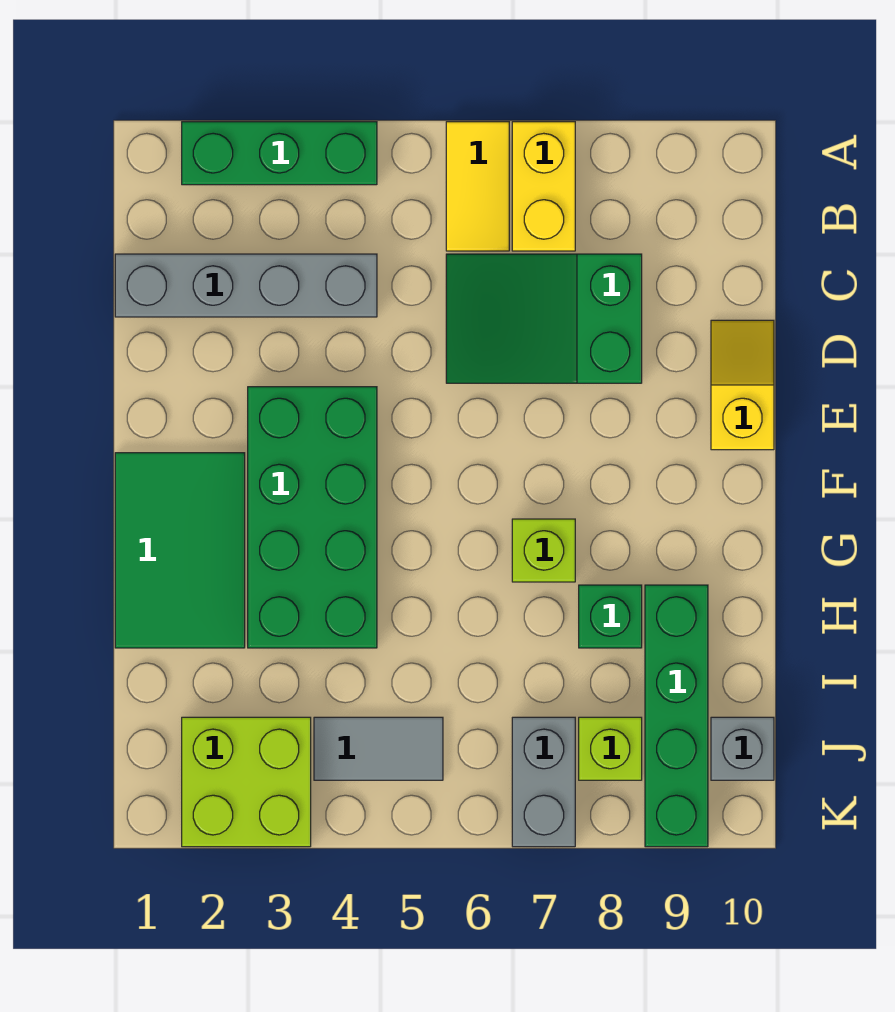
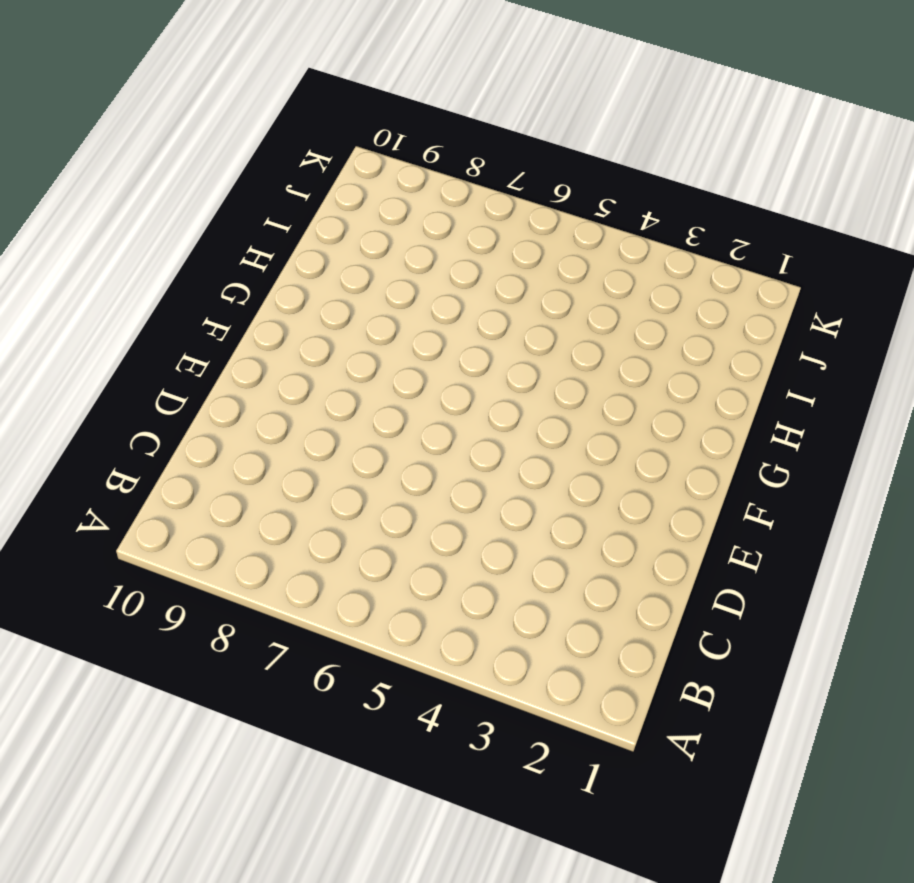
none -> green brick A2:A4 level 1
none -> yellow tile A6:B6 level 1
none -> yellow brick A7:B7 level 1

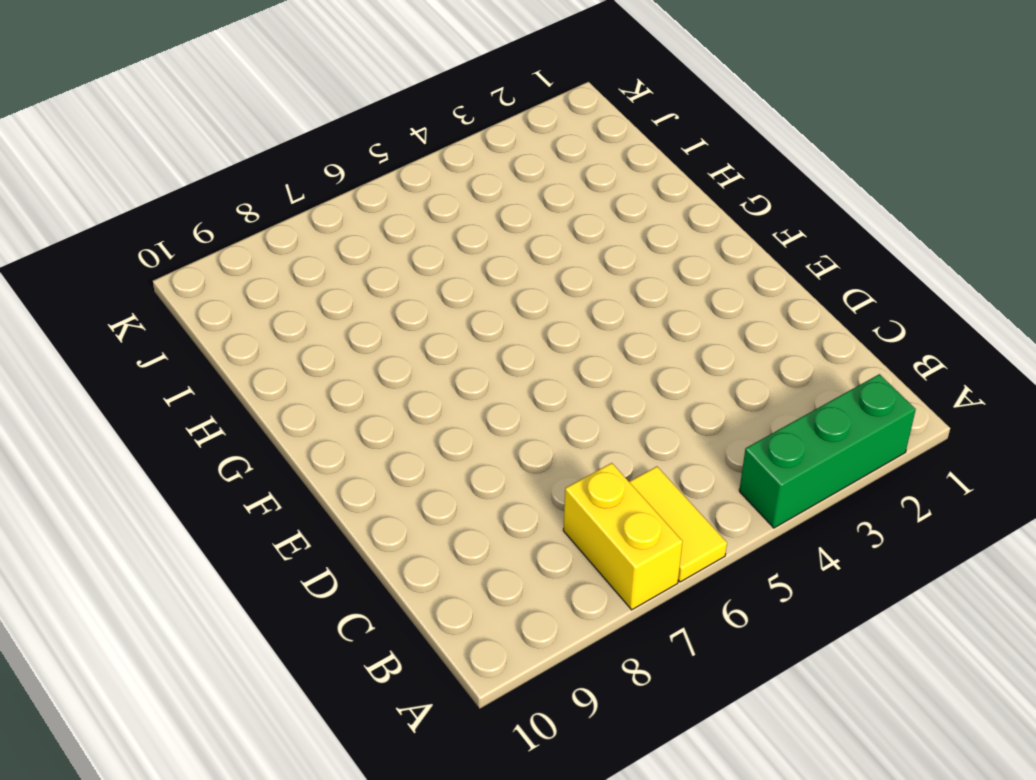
none -> grey brick C1:C4 level 1
none -> green slope C6:D8 level 1 top 8
none -> yellow slope D10:E10 level 1 top E

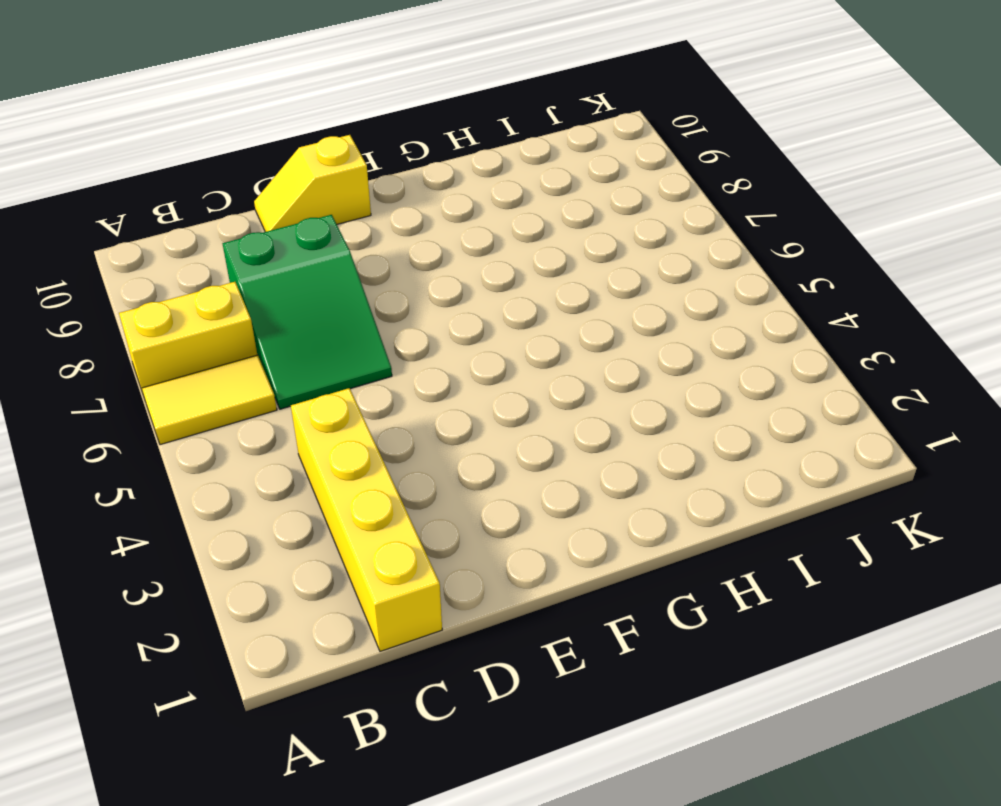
yellow brick C1:C4 level 1 -> grey brick C1:C4 level 1
none -> green brick A2:A4 level 1
none -> green brick E3:H4 level 1
none -> green tile F1:H2 level 1

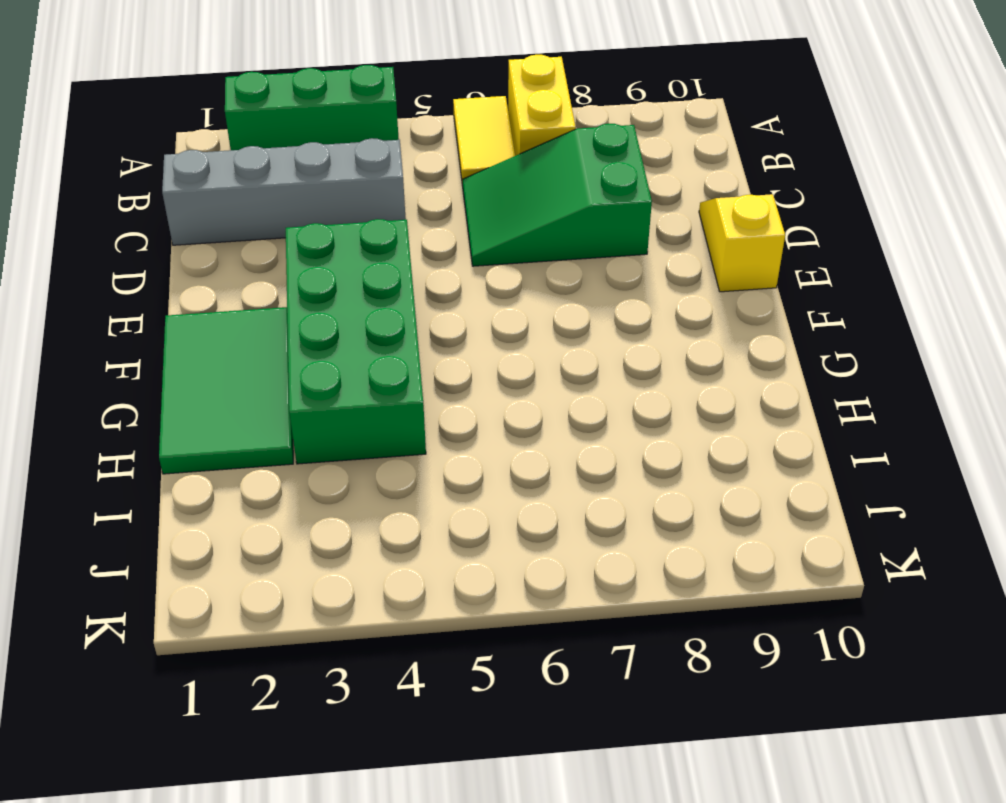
none -> lime brick G7 level 1
none -> green brick H8 level 1
none -> green brick H9:K9 level 1

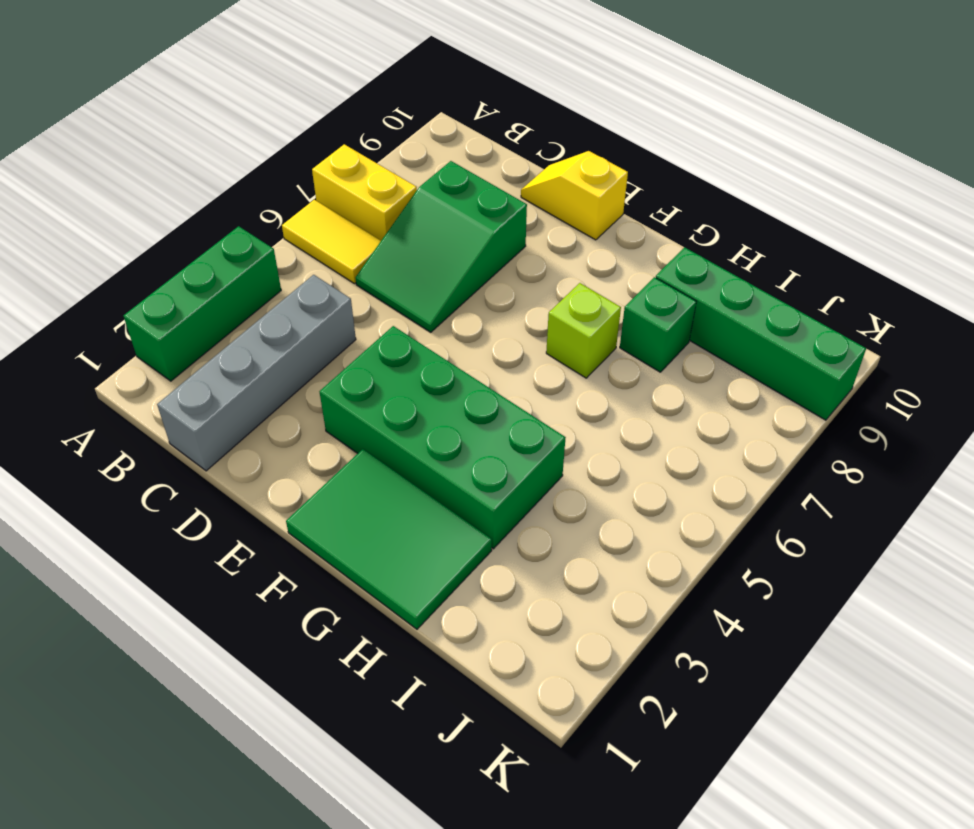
none -> lime brick J2:K3 level 1
none -> grey tile J4:J5 level 1
none -> grey brick J7:K7 level 1

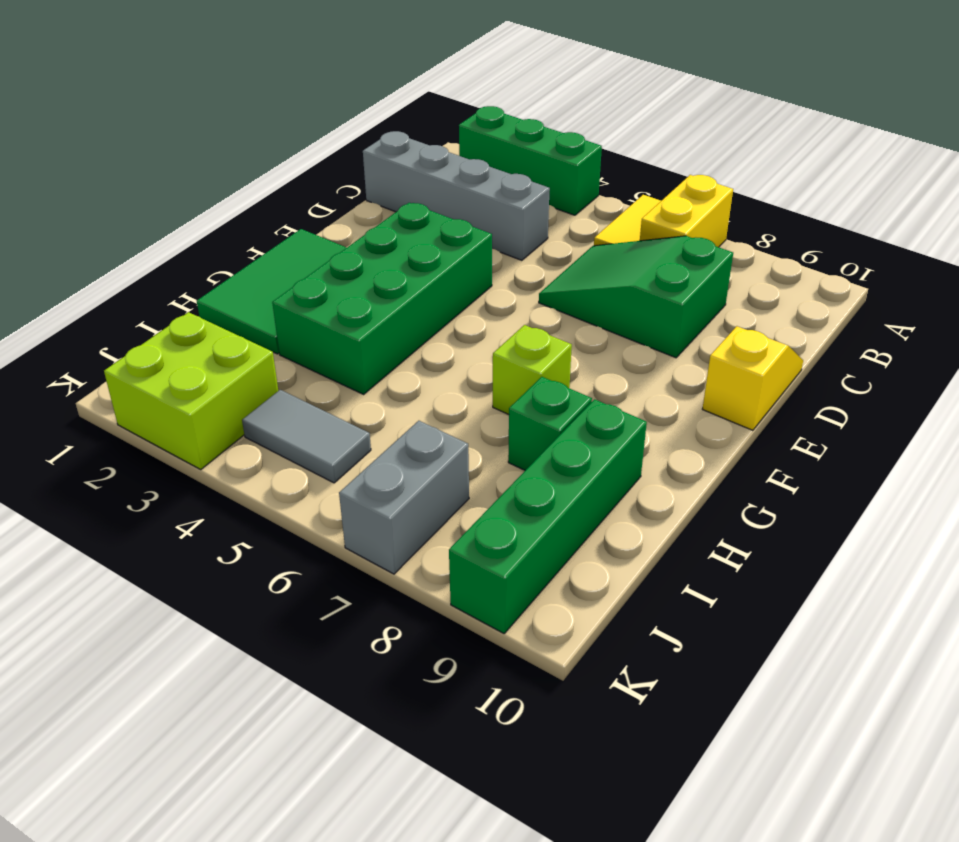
none -> lime brick J8 level 1
none -> grey brick J10 level 1

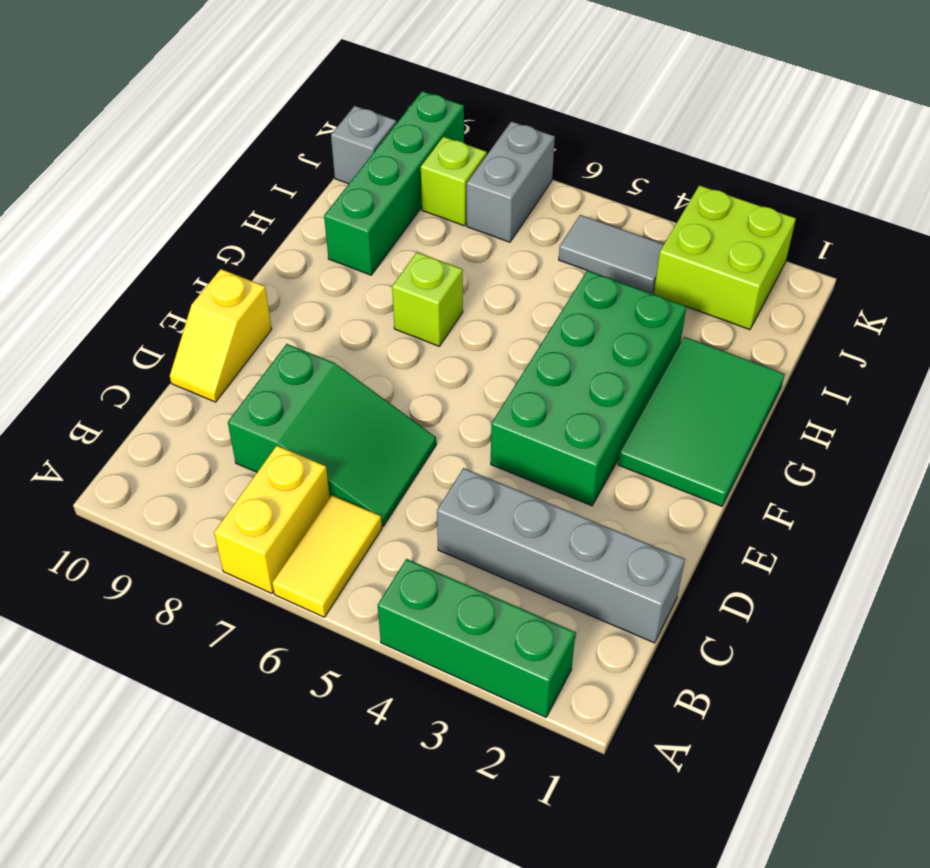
none -> green brick H8 level 1

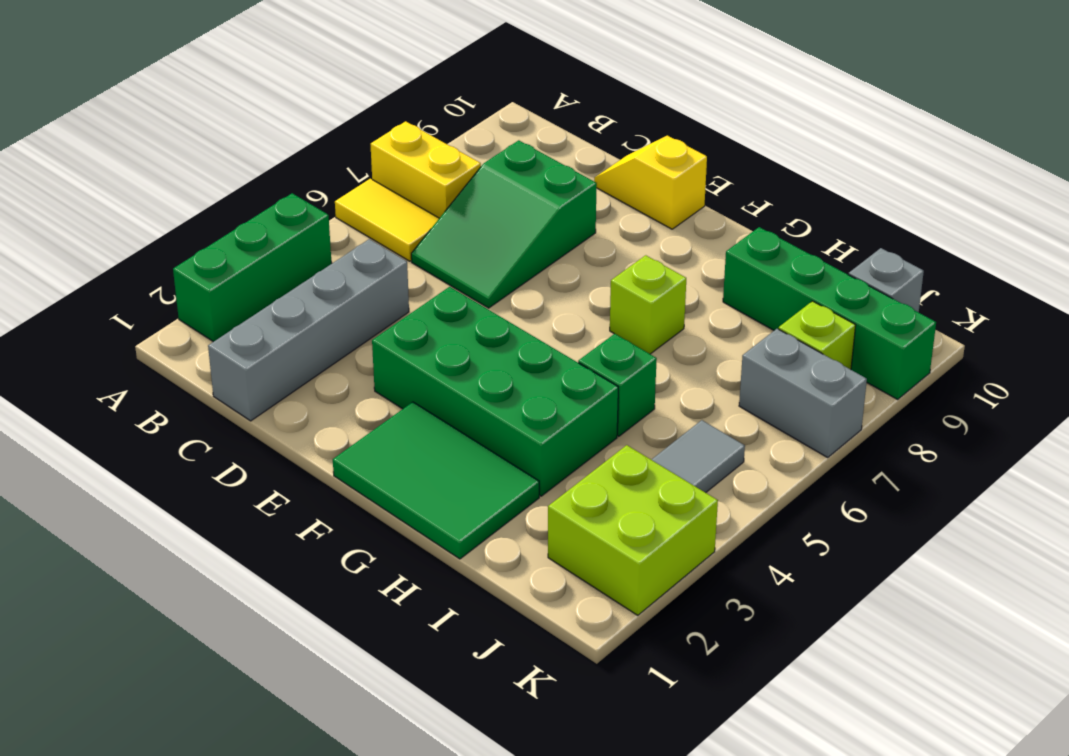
green brick H5 level 1 -> green brick H8 level 1

